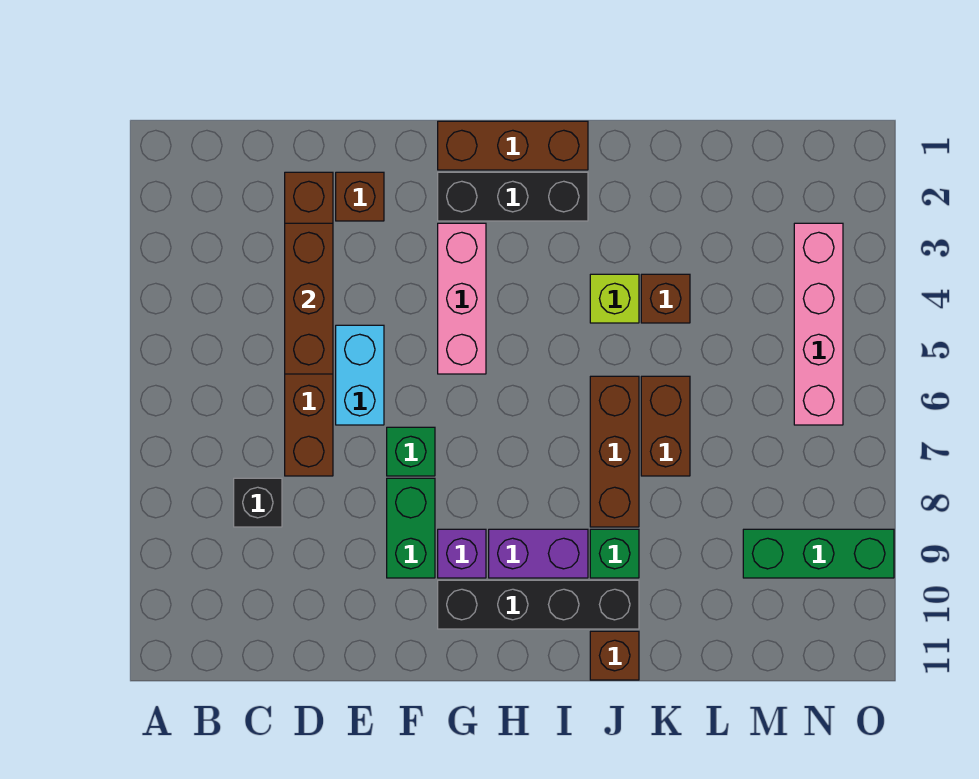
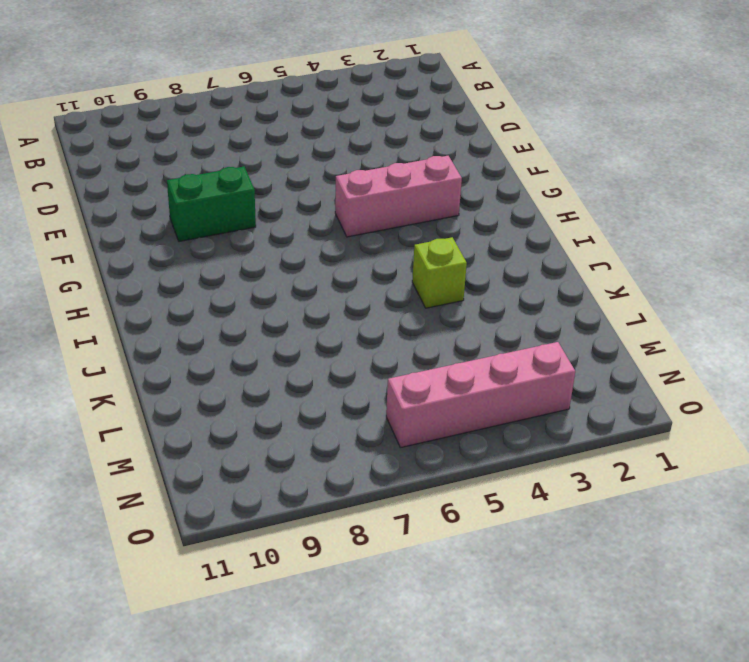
none -> black brick C8 level 1
none -> brown brick D2:D7 level 1
none -> brown brick E2 level 1

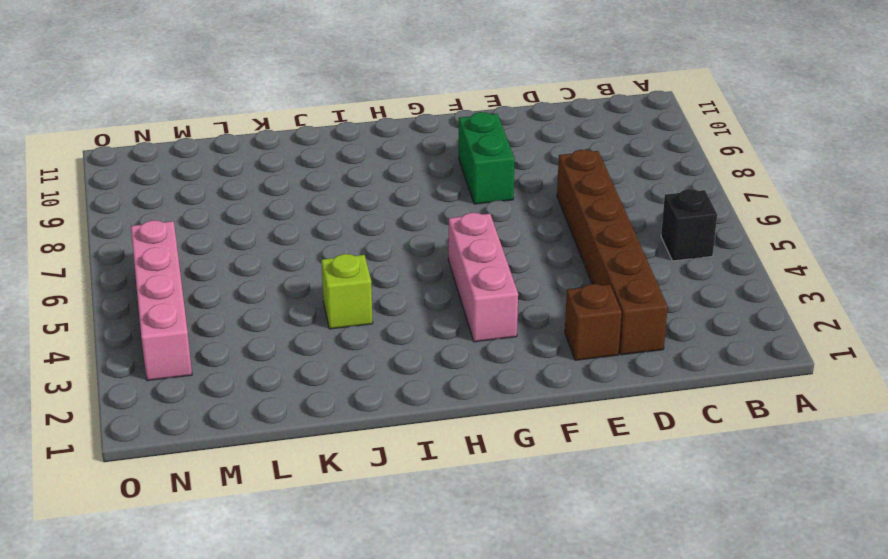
black brick B5 level 1 -> black brick C8 level 1
none -> cyan brick E5:E6 level 1
none -> green brick F7 level 1
none -> brown brick G1:I1 level 1

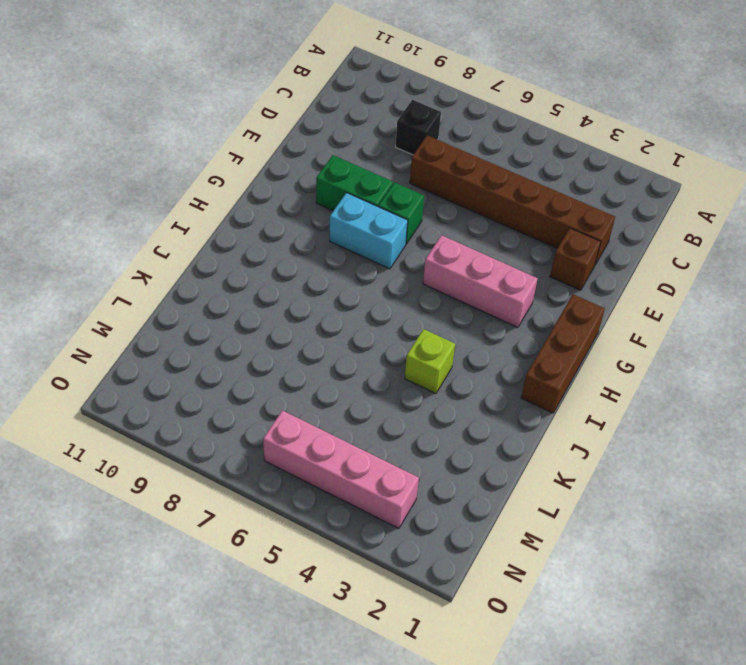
cyan brick G7:G8 level 1 -> cyan brick E5:E6 level 1
none -> black brick G2:I2 level 1
none -> purple brick G9 level 1
none -> black brick G10:J10 level 1

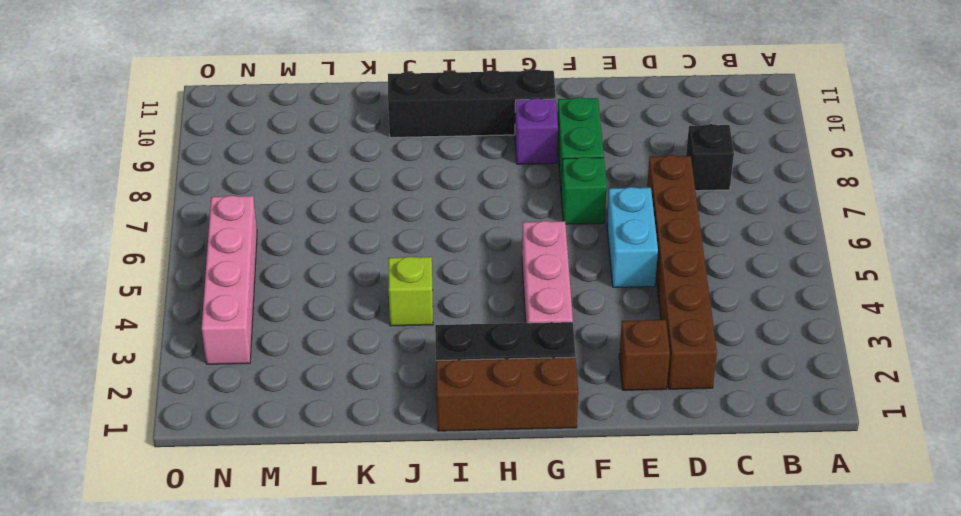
none -> purple brick H9:I9 level 1
none -> brown brick J6:J8 level 1
none -> green brick J9 level 1

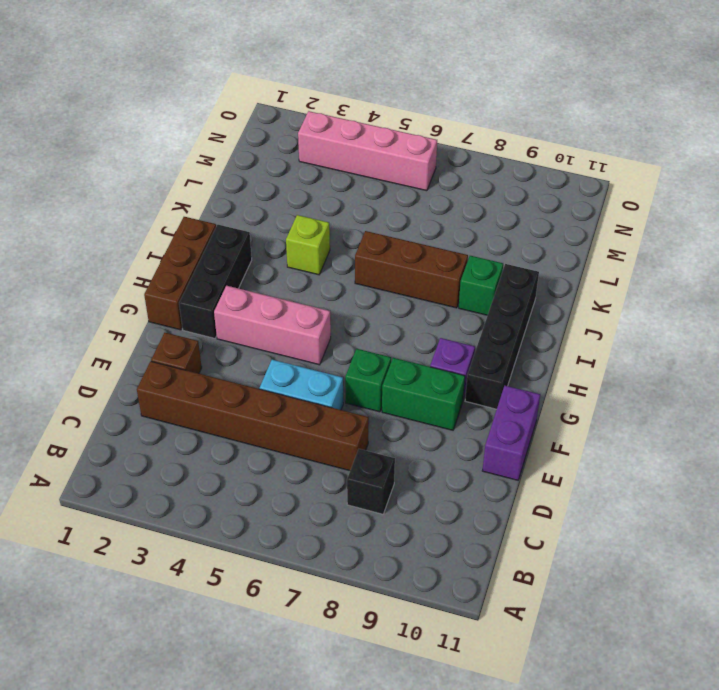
purple brick E11:F11 level 1 -> purple brick H9:I9 level 1
none -> brown brick J11 level 1
none -> brown brick K4 level 1
none -> brown brick K6:K7 level 1

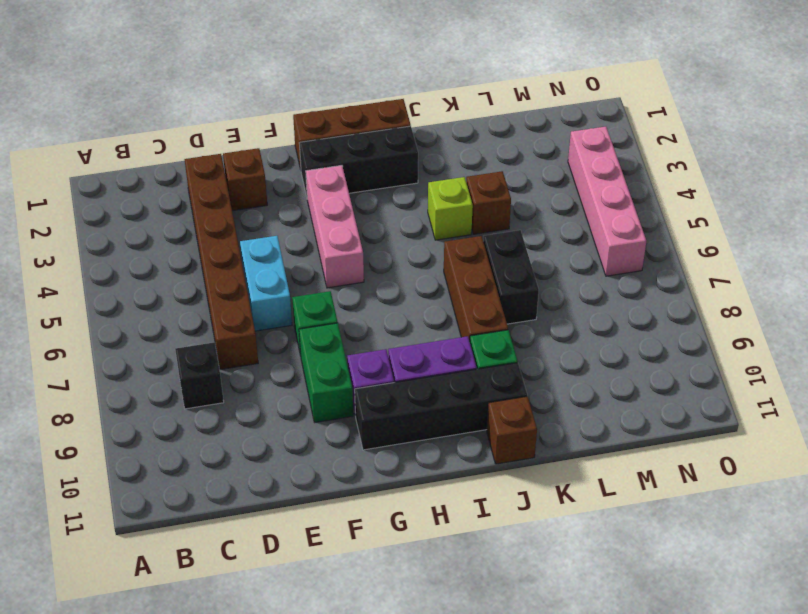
black brick K6:K7 level 1 -> brown brick K6:K7 level 1
none -> green brick M9:O9 level 1
none -> brown brick D3:D5 level 2

